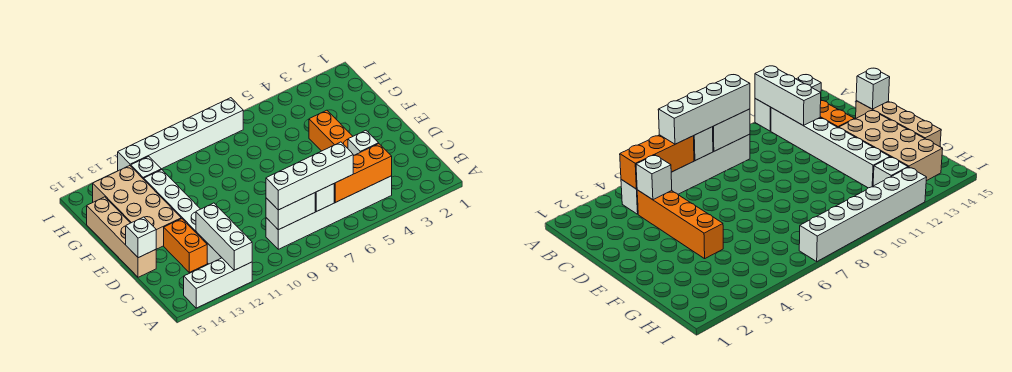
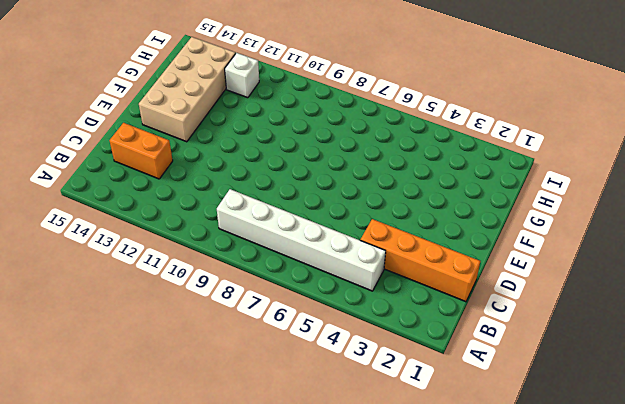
orange brick C1:C4 level 1 -> orange brick C4:F4 level 1
orange brick C13:C14 level 1 -> orange brick C13:D13 level 1
none -> white brick A12:A14 level 1
none -> white brick B12:G12 level 1
none -> tan brick D15:G15 level 1

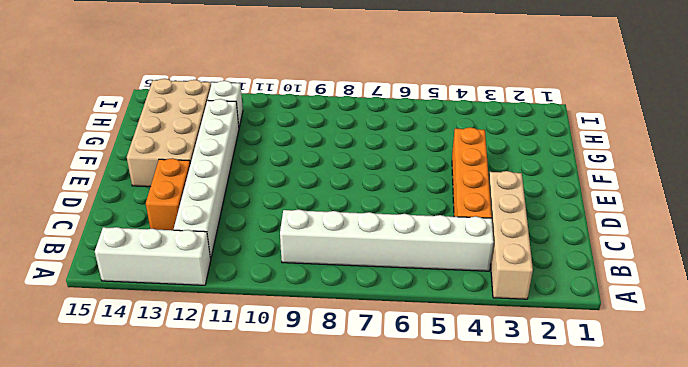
tan brick A3:D3 level 1 -> tan brick D15:G15 level 1
none -> white brick I7:I12 level 1
none -> white brick A12:C12 level 2
none -> orange brick B4:B6 level 2

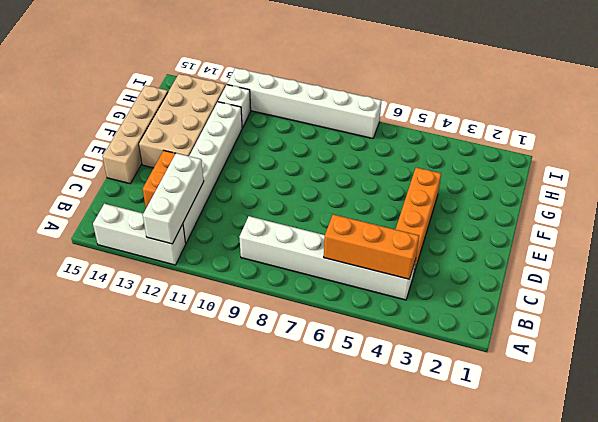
none -> white brick B7 level 2
none -> white brick B8:B9 level 2
none -> white brick C4 level 2

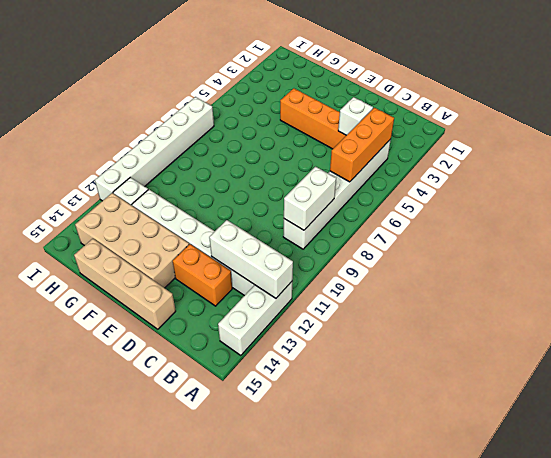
none -> white brick B7 level 2
none -> white brick D15 level 2
none -> white brick B6:B9 level 3

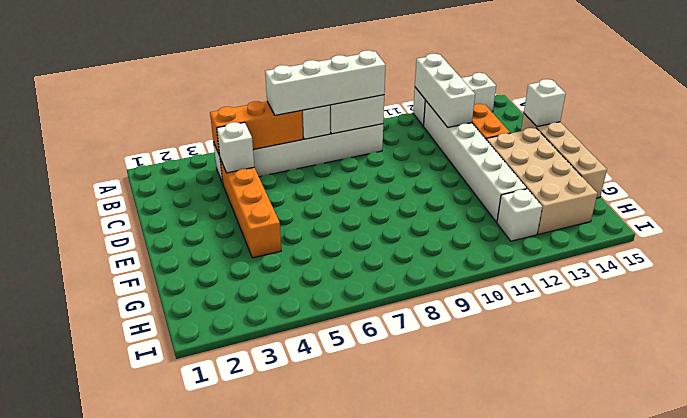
none -> white brick I7:I12 level 1

